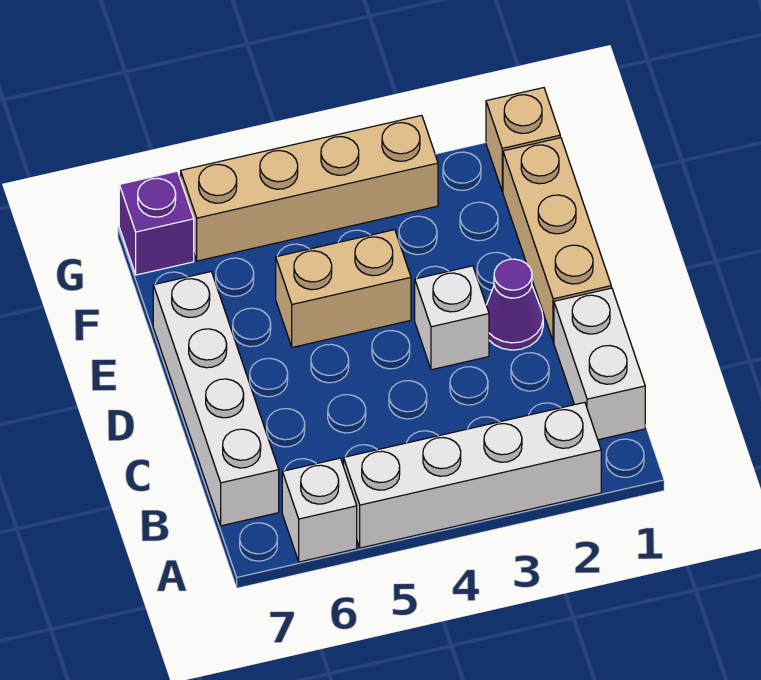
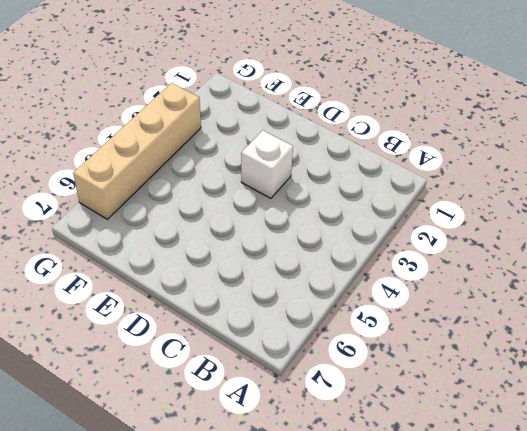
none -> white brick A2:A5 level 1
none -> white brick A6 level 1

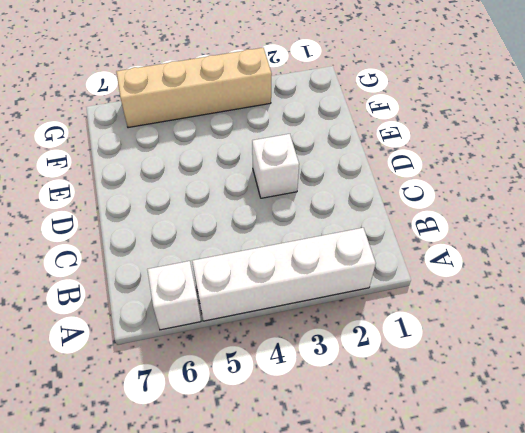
none -> white brick B1:C1 level 1
none -> white brick B7:E7 level 1

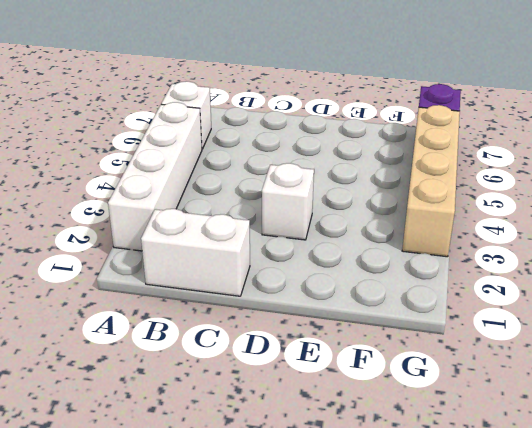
none -> white brick B7:E7 level 1
none -> tan brick D1:F1 level 1

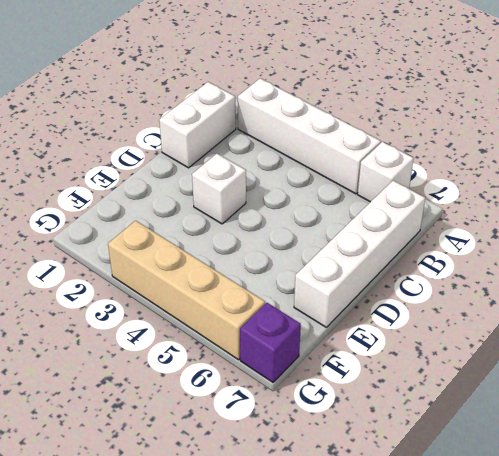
none -> tan brick D1:F1 level 1
none -> purple cone D2 level 1

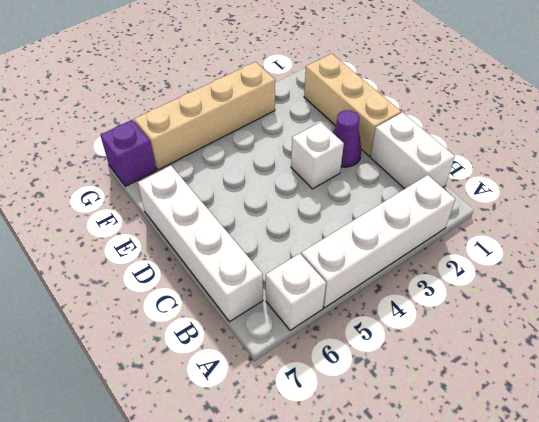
none -> tan brick E4:E5 level 1
none -> tan brick G1 level 1

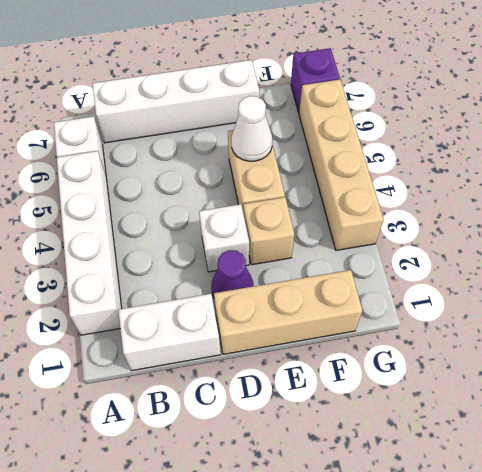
tan brick E3 level 1 -> tan brick G1 level 1
white cone E5 level 2 -> none

